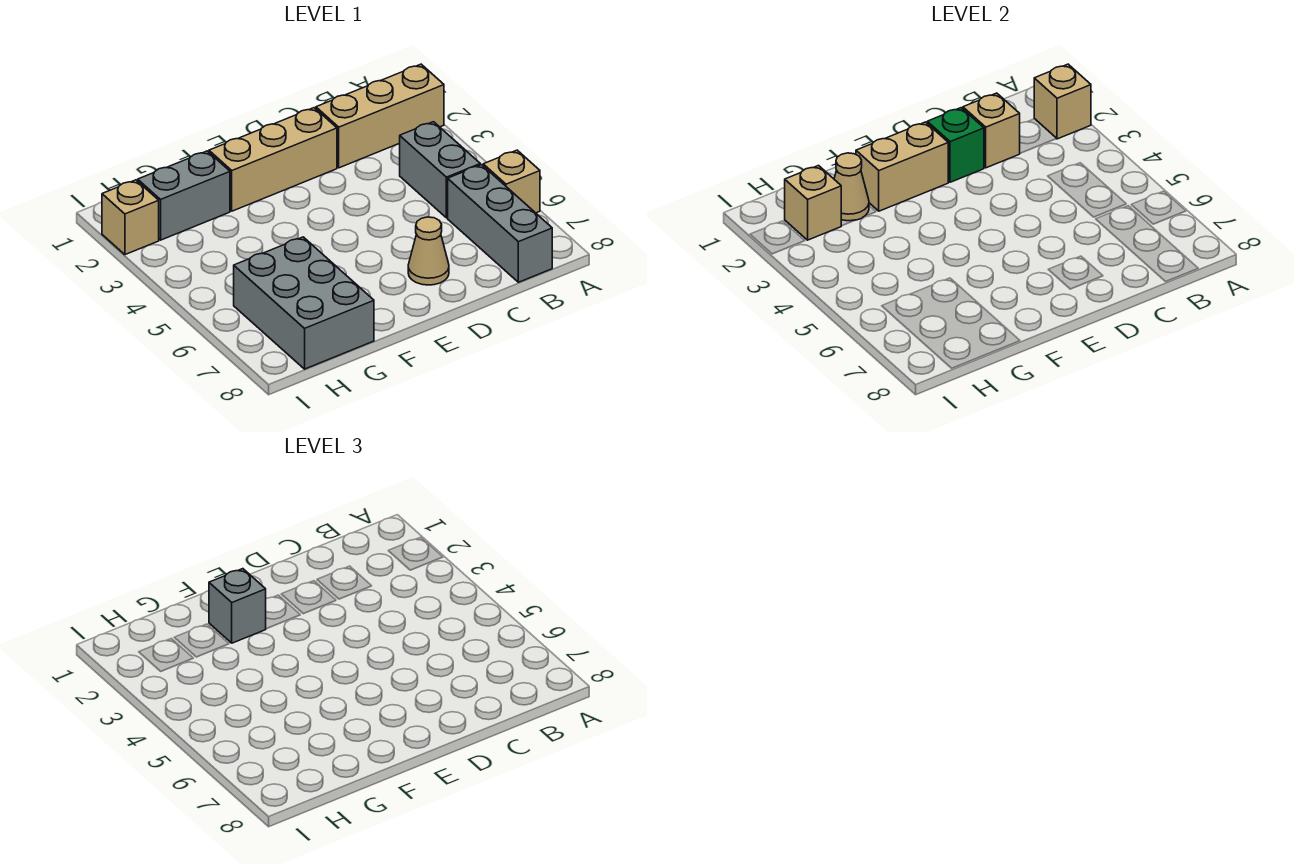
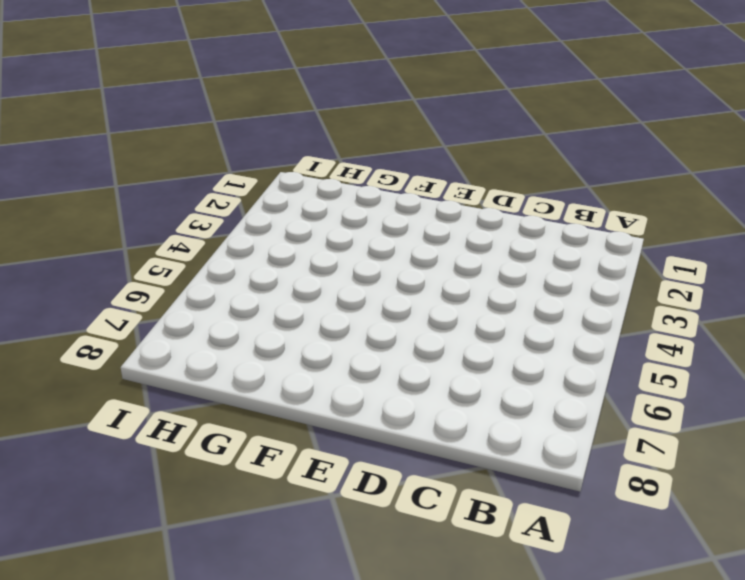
none -> tan brick A2:C2 level 1
none -> tan brick A6 level 1
none -> grey brick B4:B5 level 1

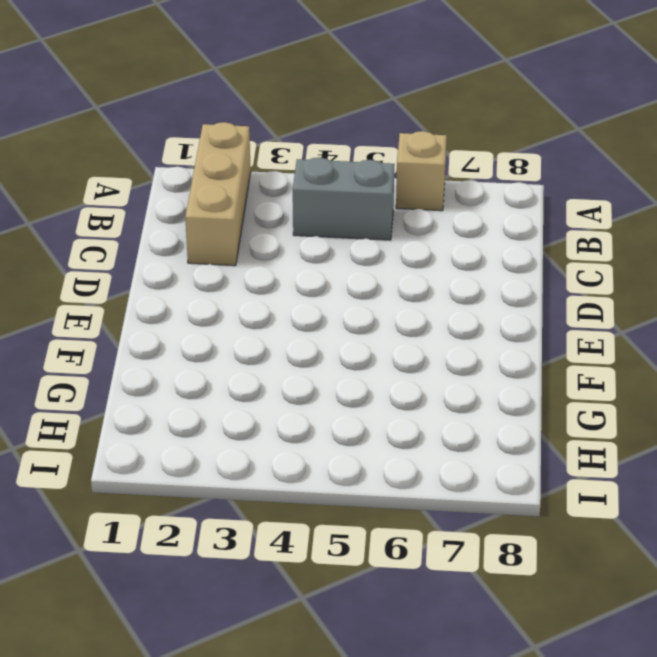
none -> grey brick B6:B8 level 1
none -> tan brick D2:F2 level 1
none -> tan cone D7 level 1

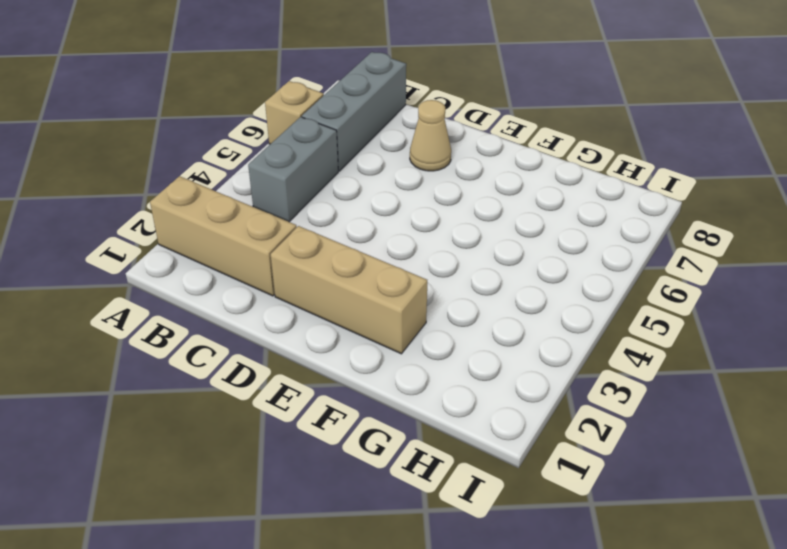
none -> grey brick G2:H2 level 1
none -> grey brick G6:H8 level 1
none -> tan brick I2 level 1

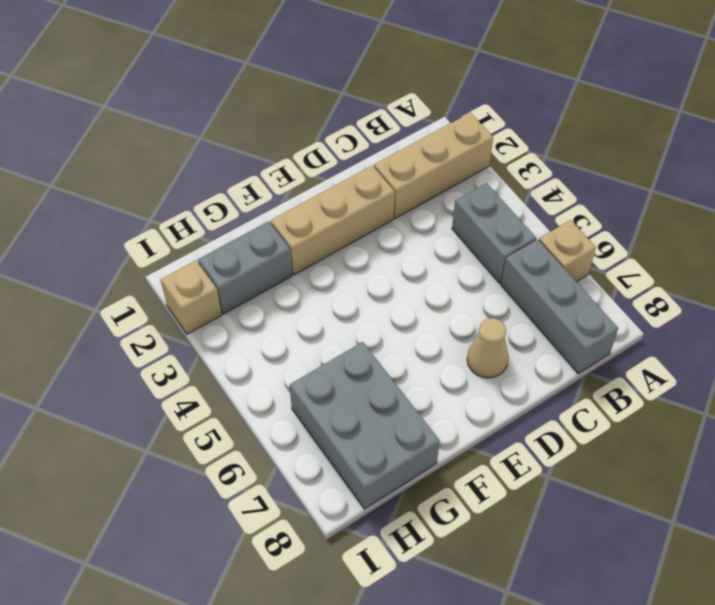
none -> tan brick A2 level 2
none -> tan brick C2 level 2
none -> green brick D2 level 2

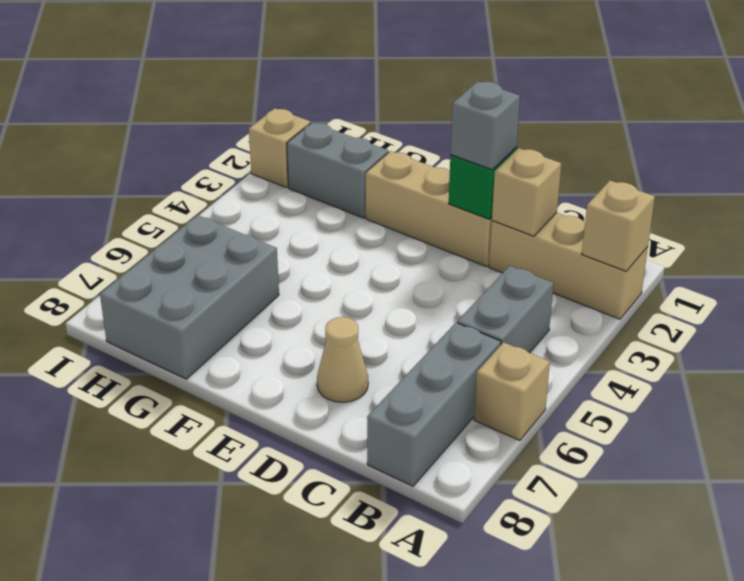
grey brick D2 level 3 -> grey brick F2 level 3
none -> tan brick E2:F2 level 2
none -> tan cone G2 level 2
none -> tan brick H2 level 2

